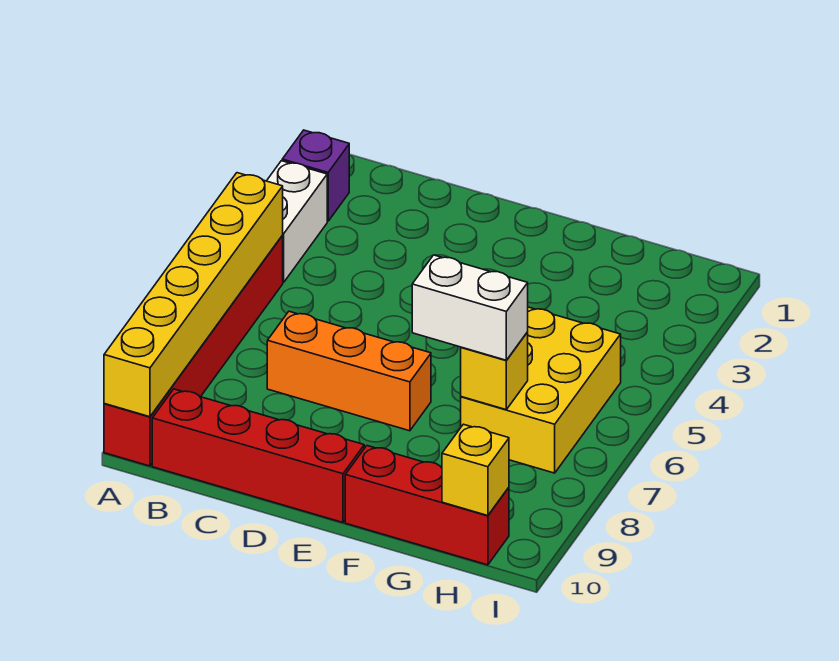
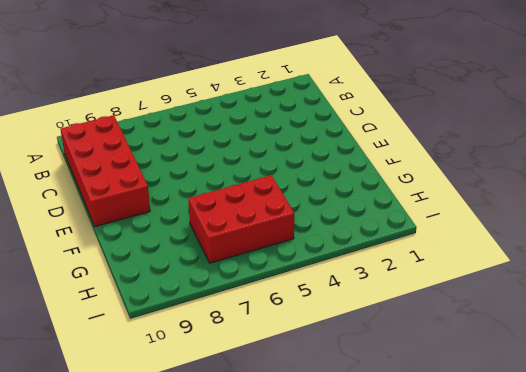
red brick B9:E10 level 1 -> red brick B10:E10 level 1
red brick G5:H7 level 1 -> yellow brick G5:H7 level 1
none -> purple brick A2 level 1
none -> white brick A3:A4 level 1

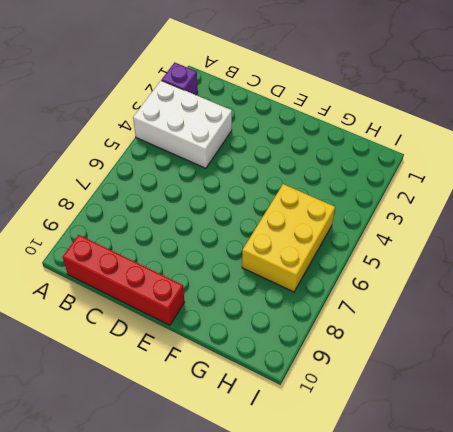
white brick A3:C4 level 1 -> white brick A3:A4 level 1
none -> red brick A5:A10 level 1
none -> orange brick C7:E7 level 1

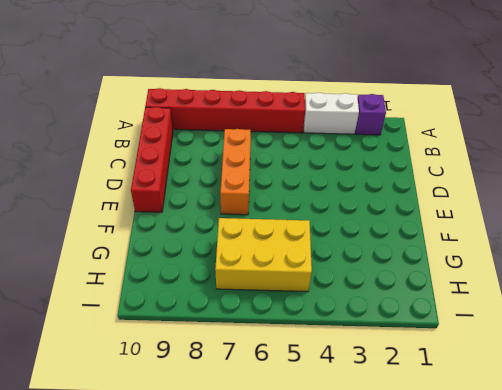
none -> red brick F10:H10 level 1
none -> yellow brick A5:A10 level 2

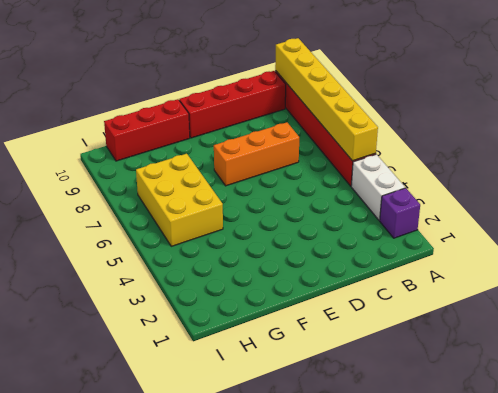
none -> yellow brick G7 level 2
none -> yellow brick H10 level 2

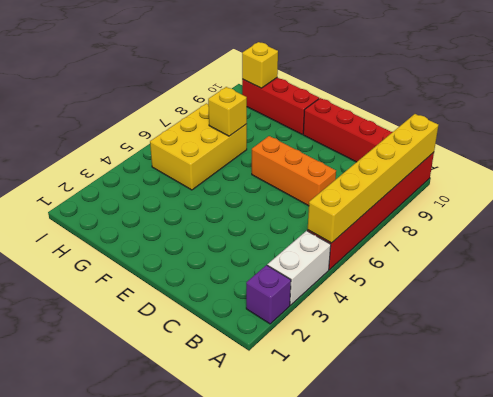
none -> white brick F7:G7 level 3

